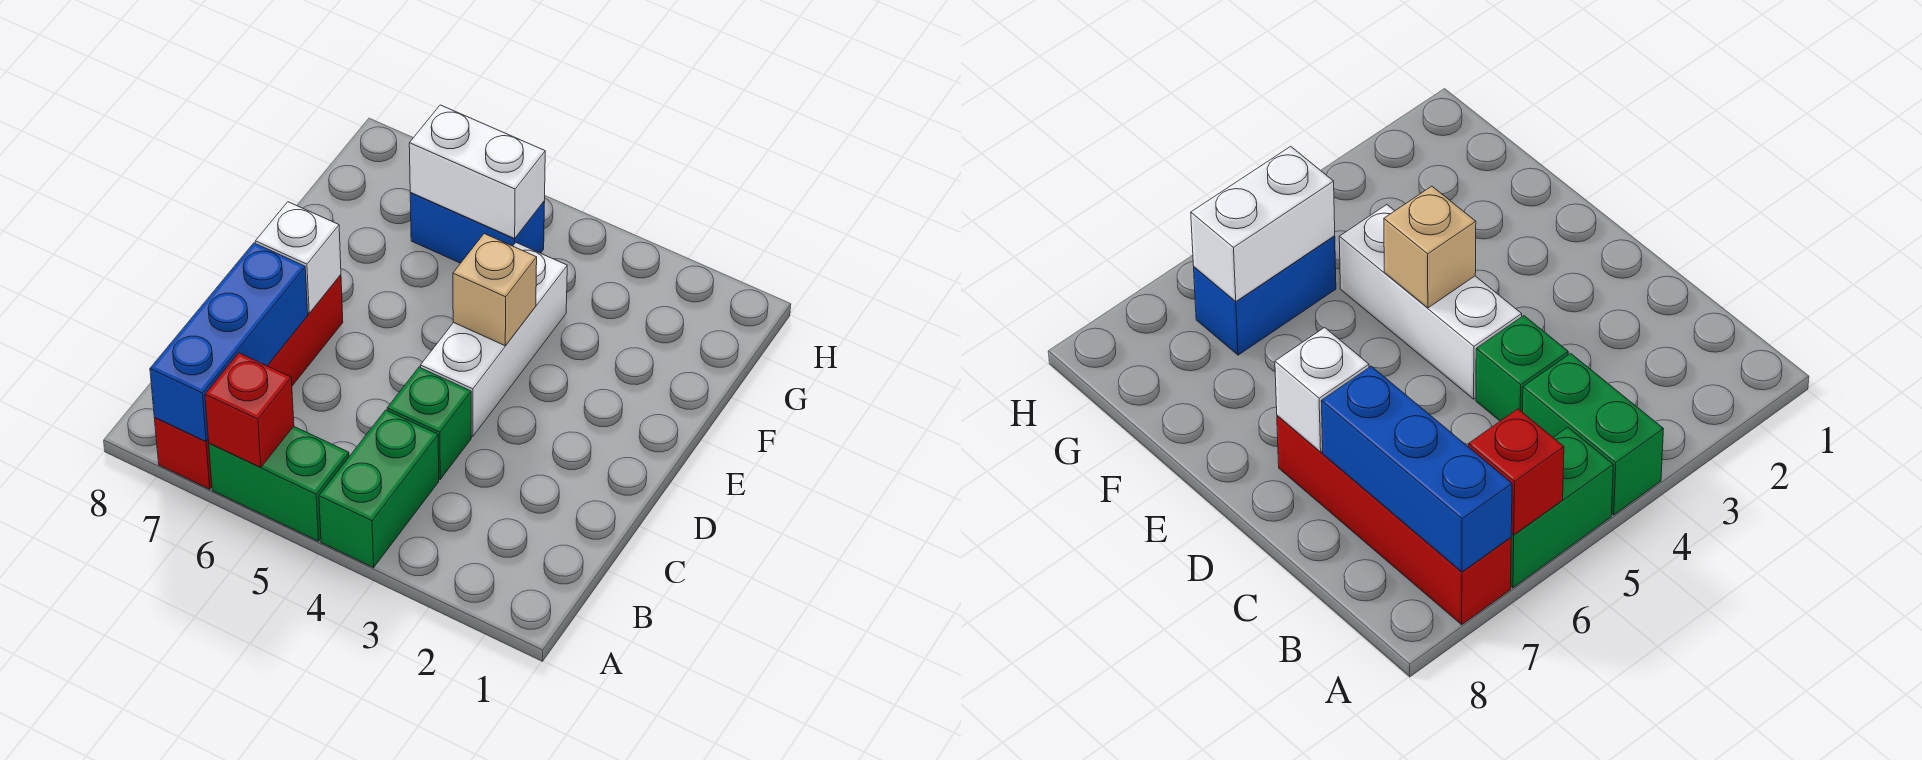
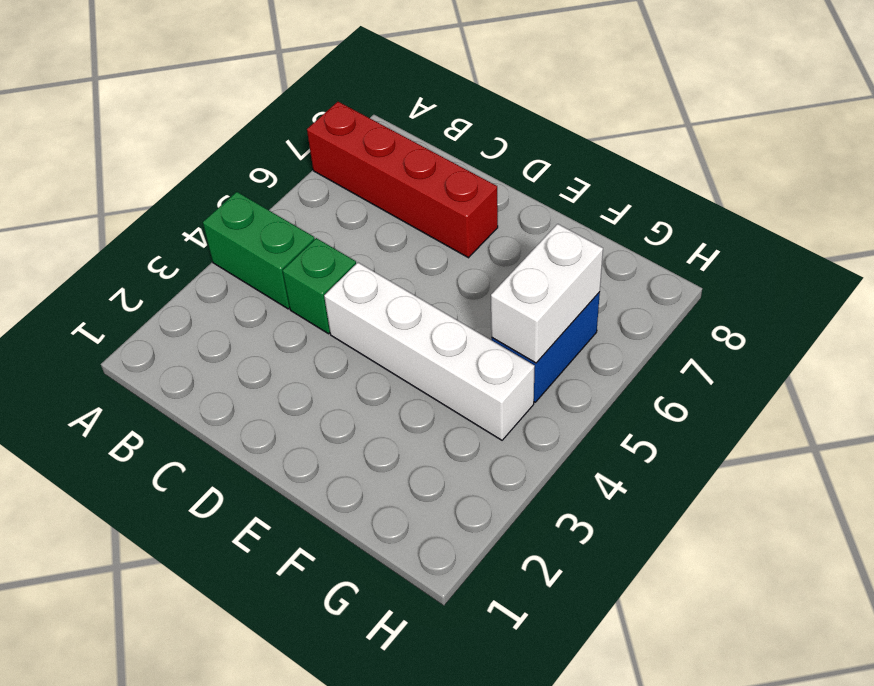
white brick D4:G4 level 1 -> white brick D4:F4 level 1
none -> green brick A5:A6 level 1
none -> red brick A6 level 2

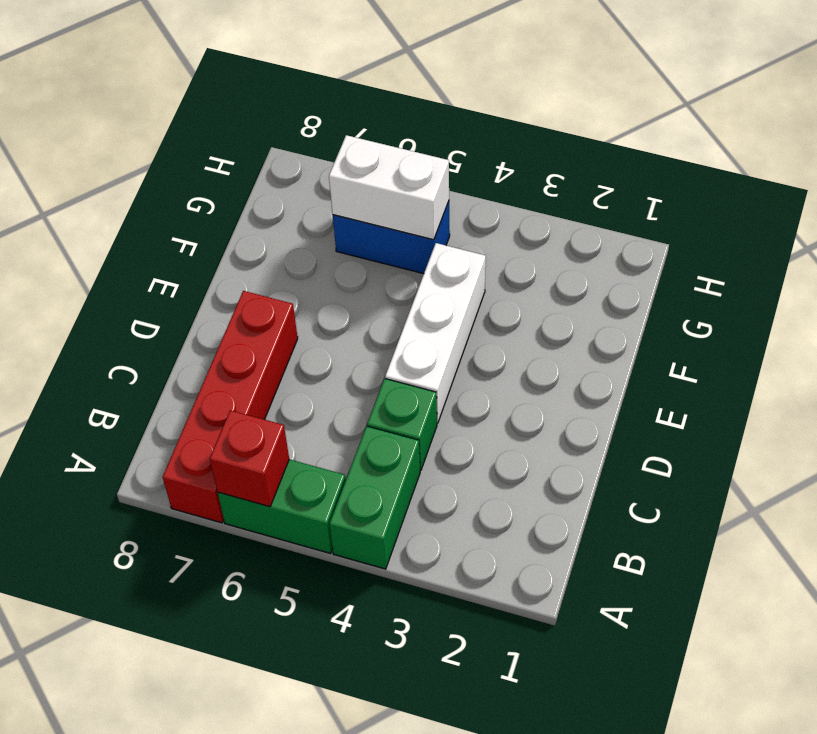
none -> blue brick A7:C7 level 2
none -> white brick D7 level 2

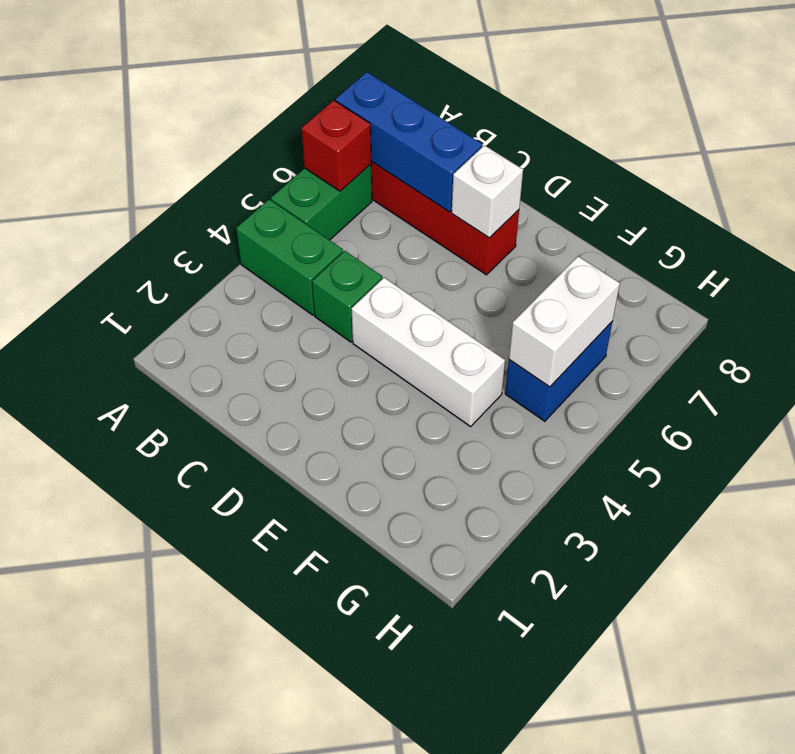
none -> tan brick E4 level 2

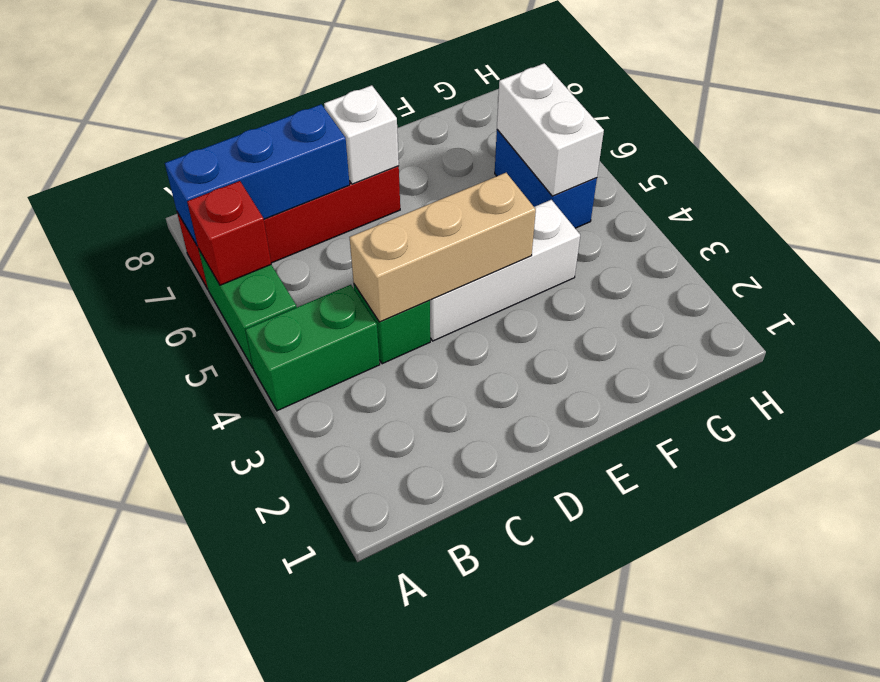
tan brick C4:E4 level 2 -> tan brick E4 level 2

